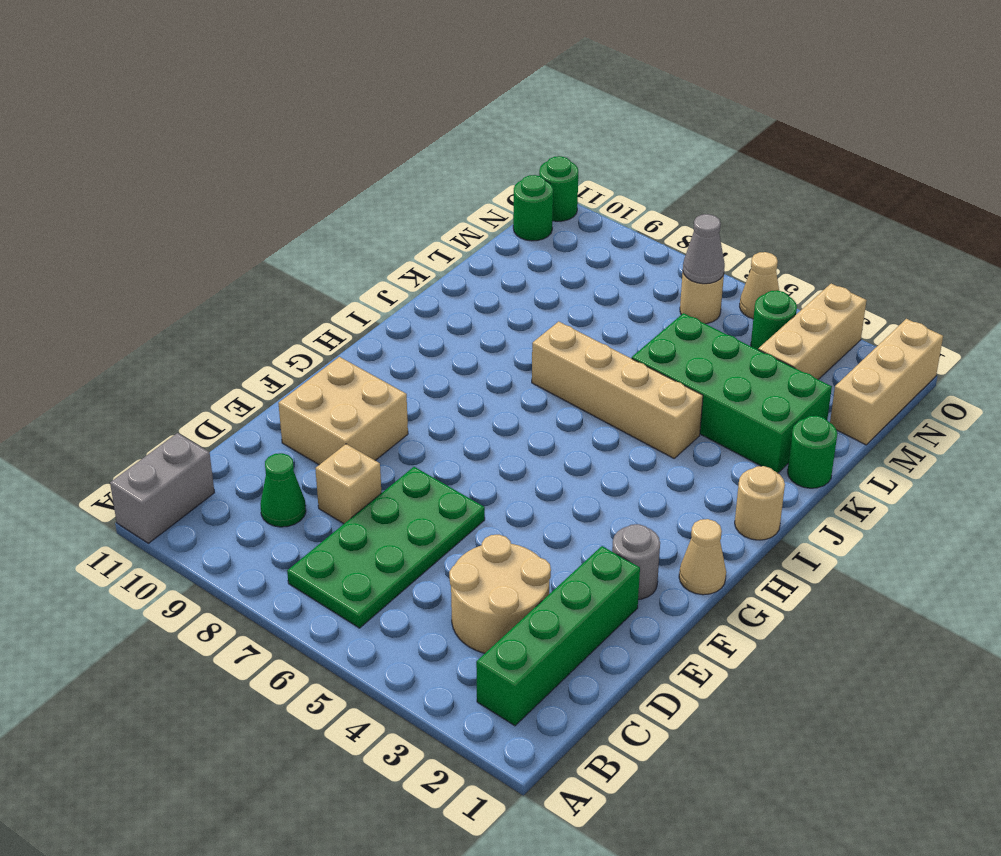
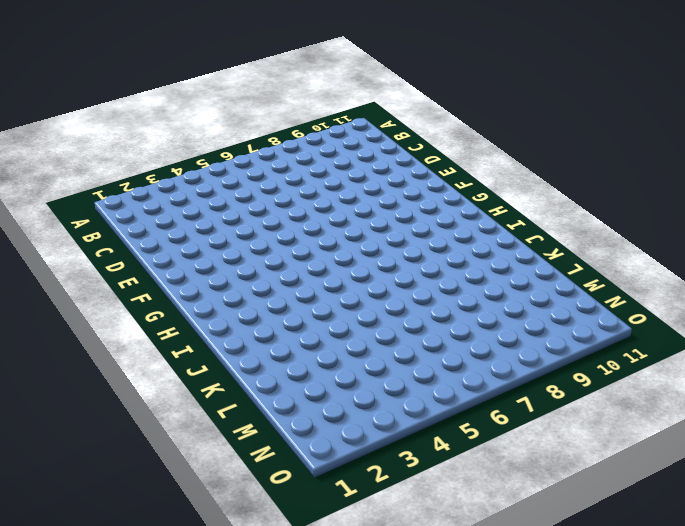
none -> grey brick A11:B11 level 1
none -> green brick B2:E2 level 1
none -> green plate B6:E7 level 1

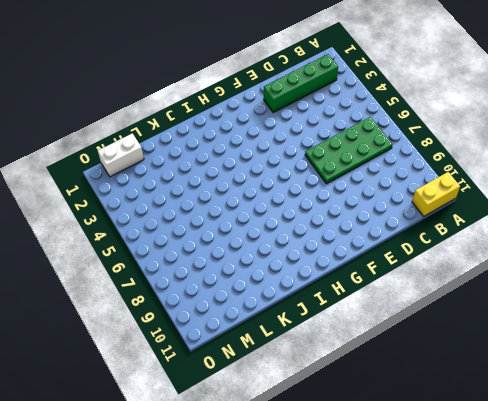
yellow brick A11:B11 level 1 -> grey brick A11:B11 level 1
white brick M1:N1 level 1 -> tan brick M1:O1 level 1
none -> tan round brick C3:D4 level 1
none -> green cone C9 level 1
none -> tan brick D8 level 1

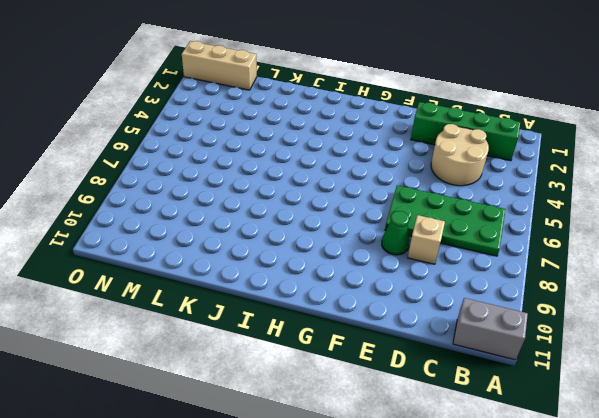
green cone E8 level 1 -> green cone C9 level 1
none -> tan brick E9:F10 level 1
none -> grey round brick F2 level 1
none -> tan cone G1 level 1

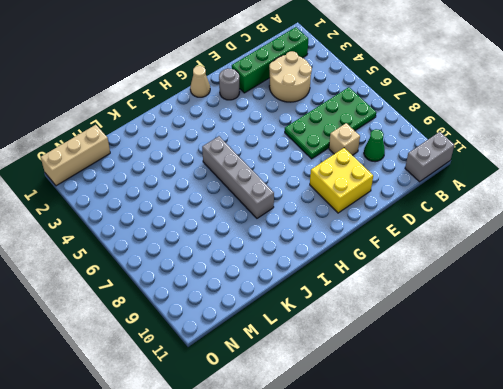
yellow brick E9:F10 level 1 -> tan brick E9:F10 level 1
grey brick I5:I8 level 1 -> none
none -> tan round brick I1 level 1
none -> tan brick J4:J7 level 1
none -> green round brick K1 level 1

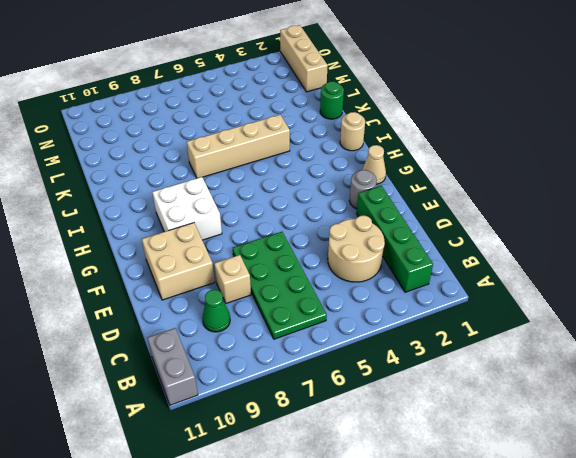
white brick G8:H9 level 1 -> none
none -> green brick K2:L5 level 1
none -> tan brick M3:O3 level 1
none -> green round brick N4 level 1

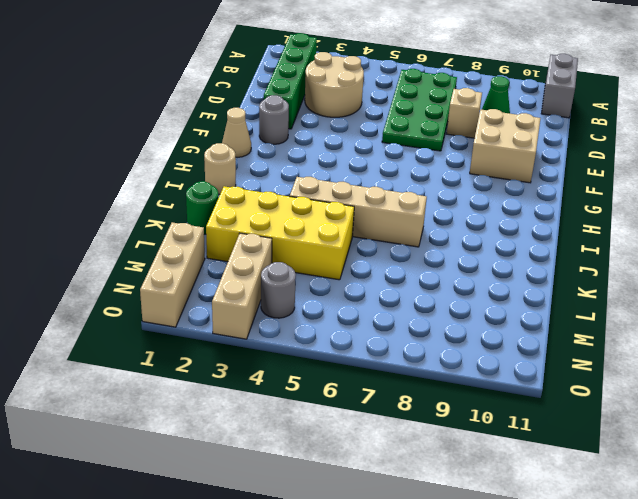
yellow brick K2:L5 level 1 -> green brick K2:L5 level 1
grey round brick N4 level 1 -> green round brick N4 level 1
none -> tan round brick N6 level 1
none -> green round brick N11 level 1
none -> tan cone O5 level 1

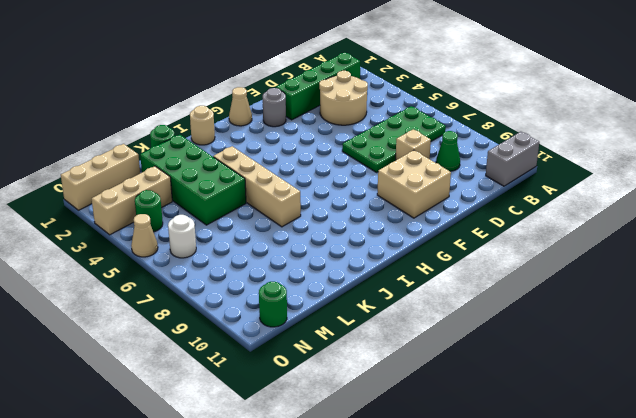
white round brick N6 level 1 -> tan round brick N6 level 1
none -> green round brick O11 level 1
none -> grey cone N6 level 2

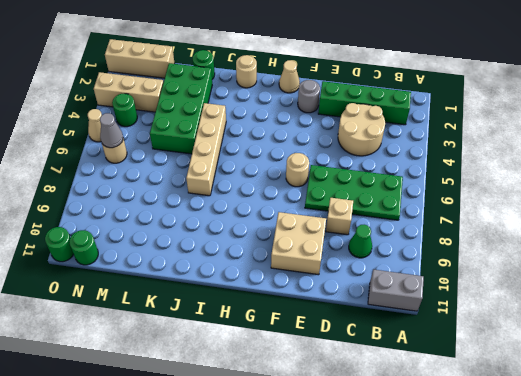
tan round brick F6 level 1 -> none

